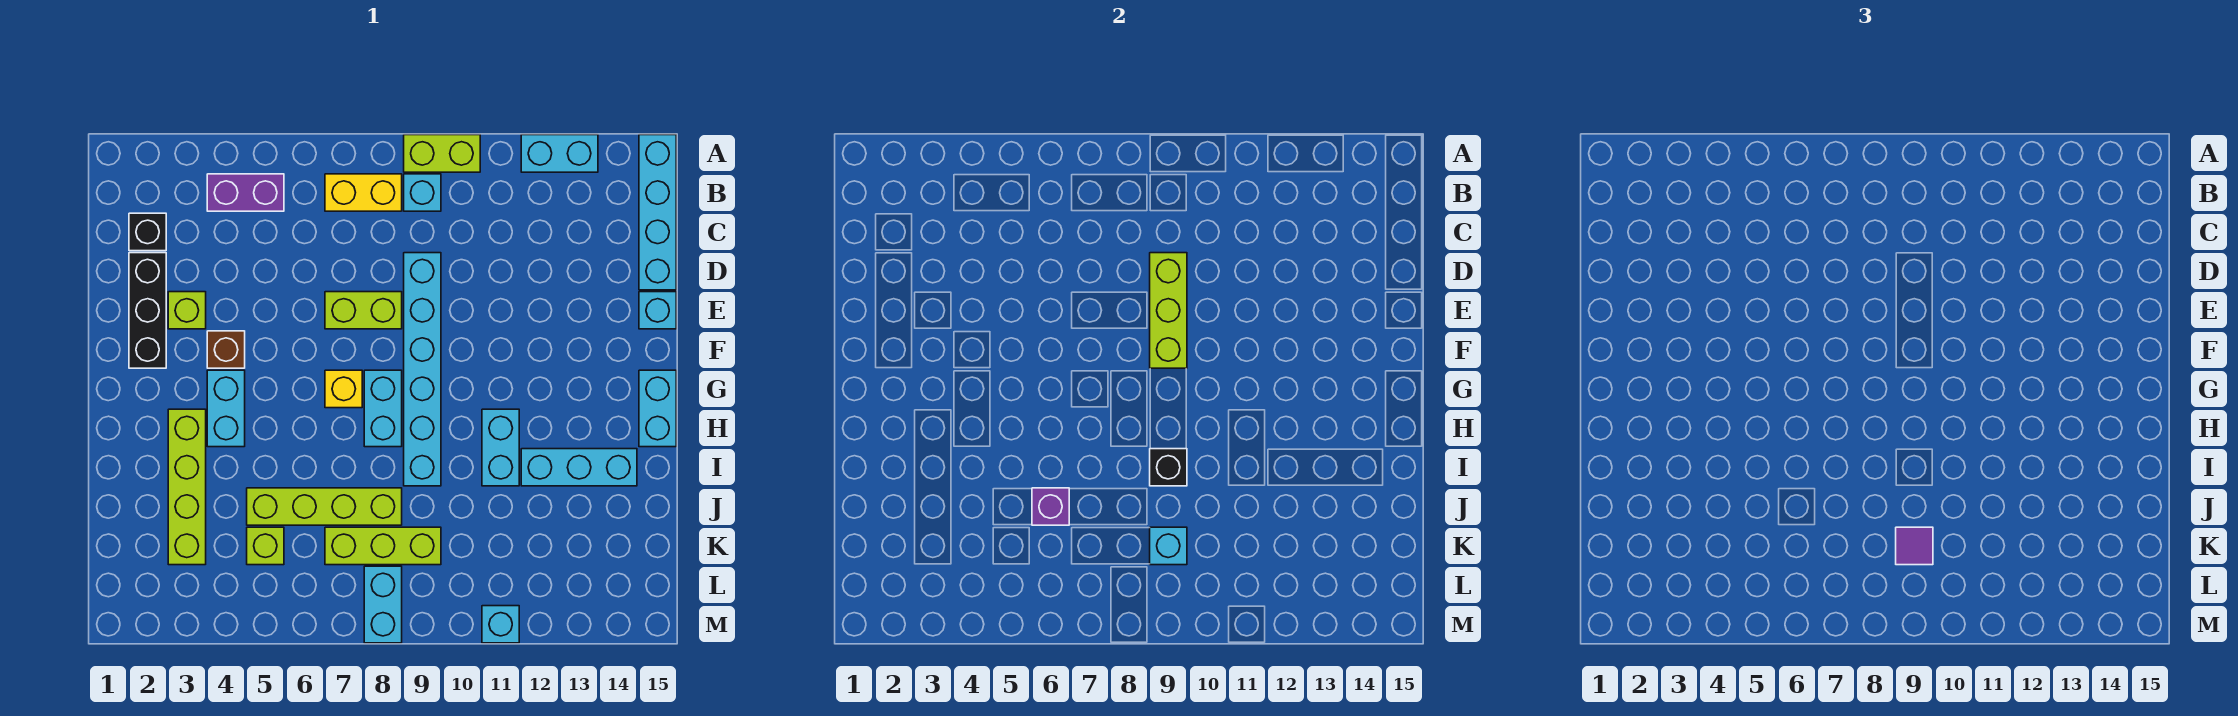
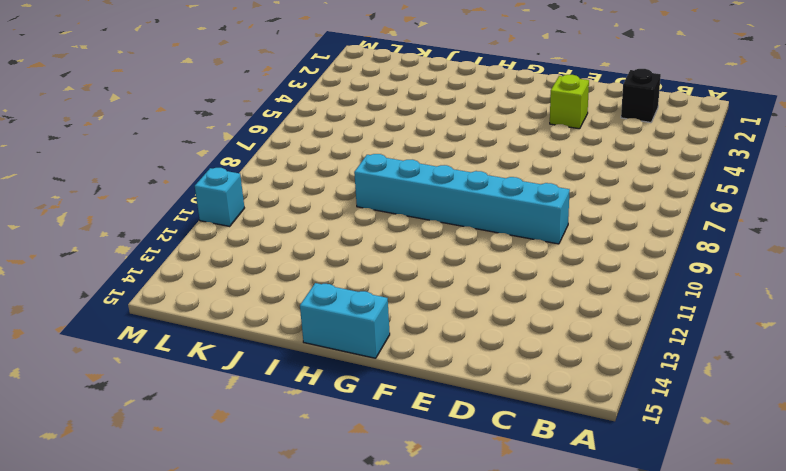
none -> lime brick A9:A10 level 1
none -> cyan brick A12:A13 level 1
none -> cyan brick A15:D15 level 1
none -> purple brick B4:B5 level 1

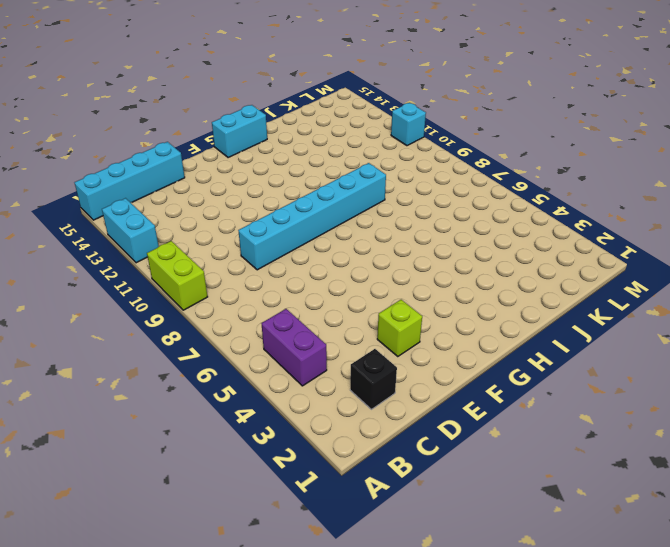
none -> yellow brick B7:B8 level 1
none -> cyan brick B9 level 1
none -> black brick D2:F2 level 1
none -> lime brick E7:E8 level 1

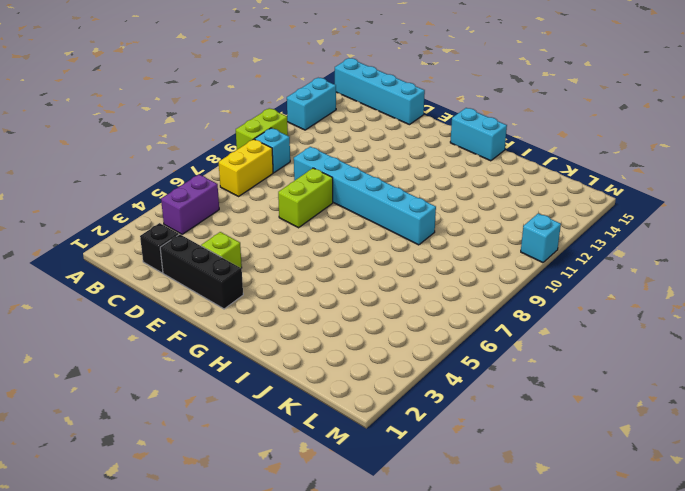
none -> cyan brick E15 level 1
none -> brown brick F4 level 1
none -> cyan brick G4:H4 level 1
none -> yellow brick G7 level 1

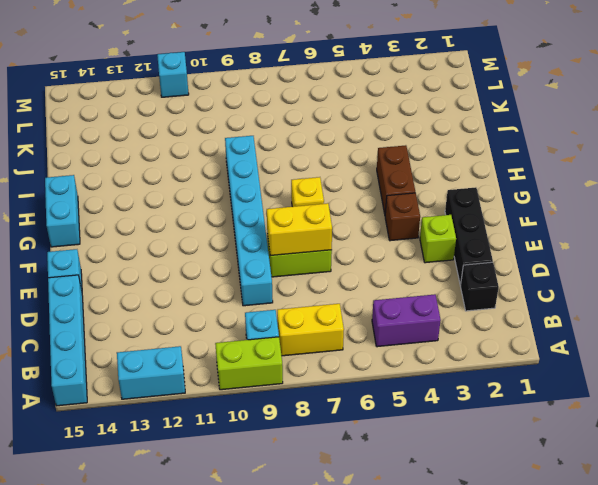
yellow brick E7:E8 level 2 -> none
brown brick G4:H4 level 1 -> cyan brick G4:H4 level 1
none -> cyan brick G8:H8 level 1
none -> lime brick H3:K3 level 1
none -> cyan brick H11:I11 level 1
none -> cyan brick I12:I14 level 1

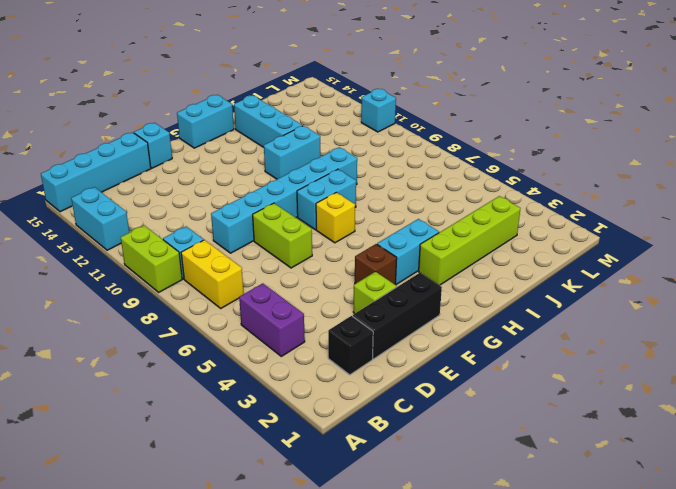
none -> lime brick J5:J8 level 1
none -> lime brick K5 level 1
none -> lime brick K7:K9 level 1
none -> cyan brick L8:M8 level 1

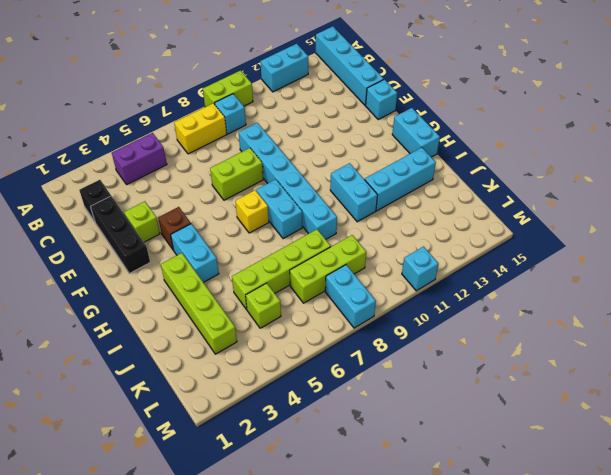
none -> lime brick D9:F9 level 2
none -> black brick I9 level 2
none -> purple brick J6 level 2
none -> cyan brick K9 level 2

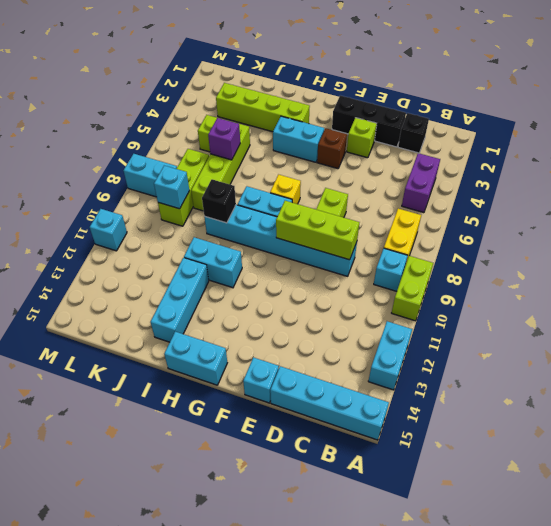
none -> purple tile K9 level 3

